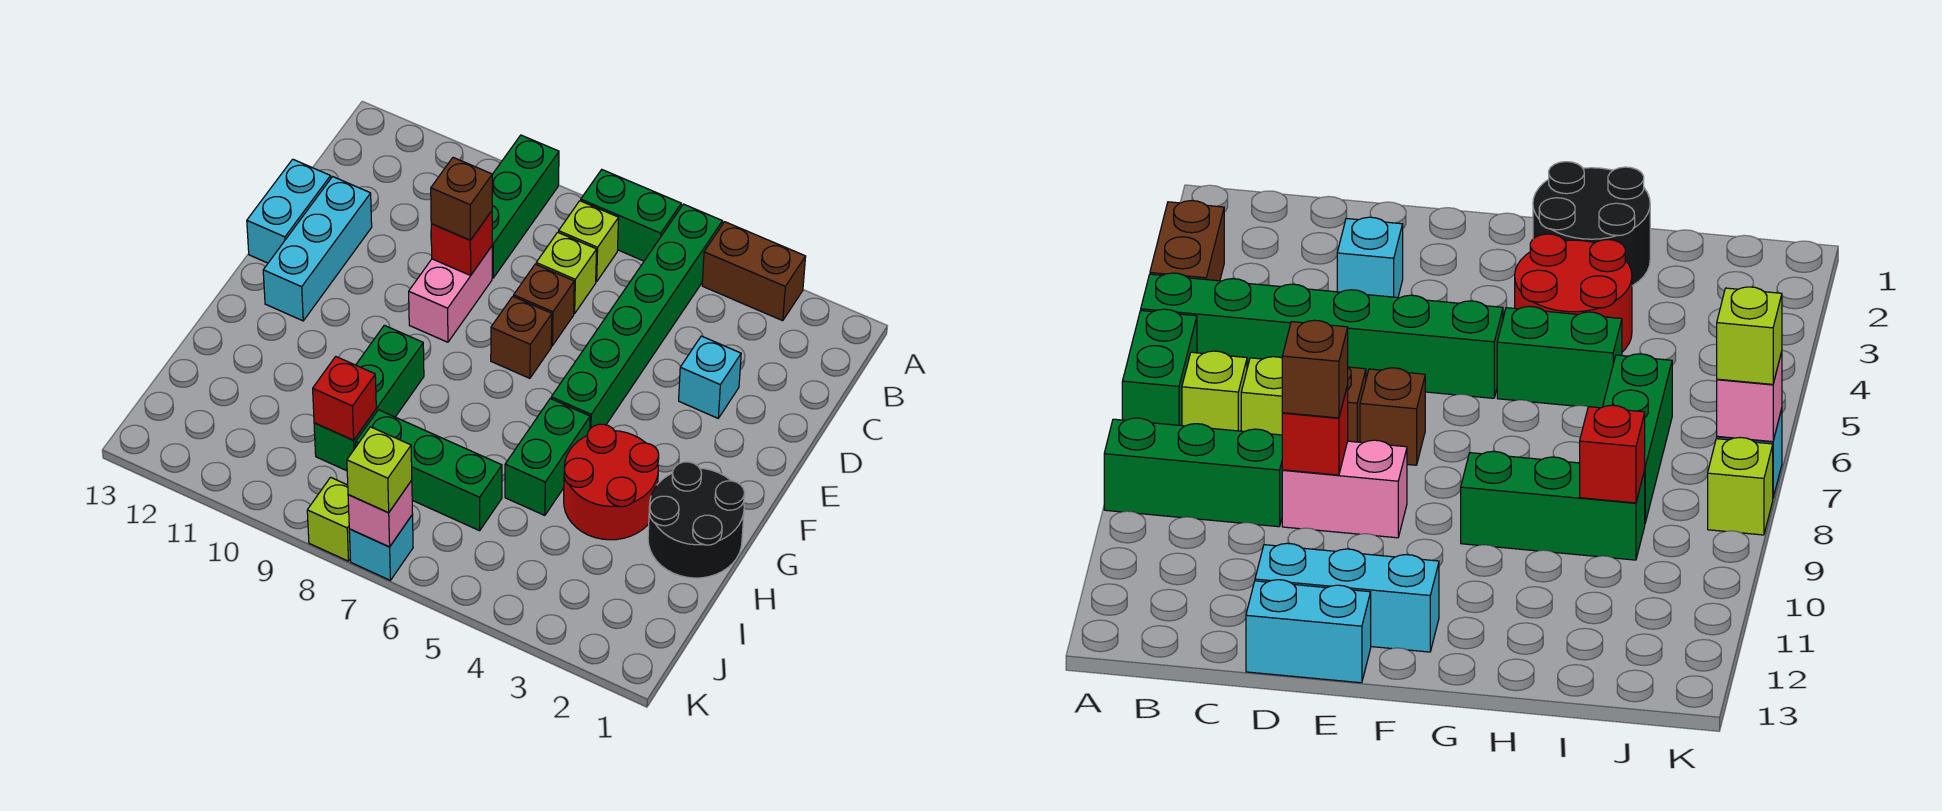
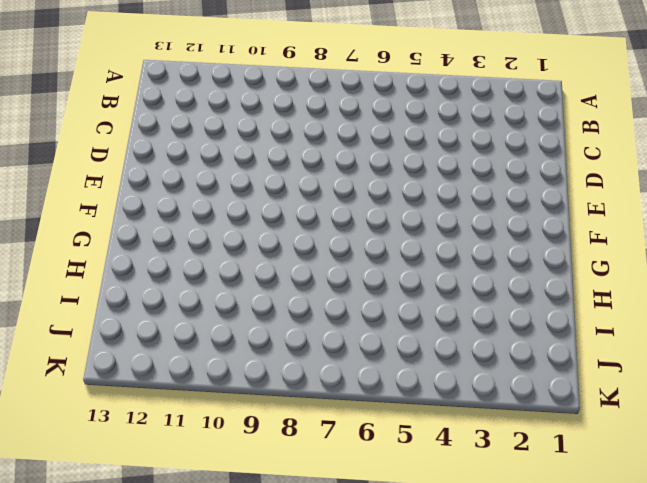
none -> brown brick A3:A4 level 1
none -> green brick A5:F5 level 1
none -> green brick A6:A7 level 1

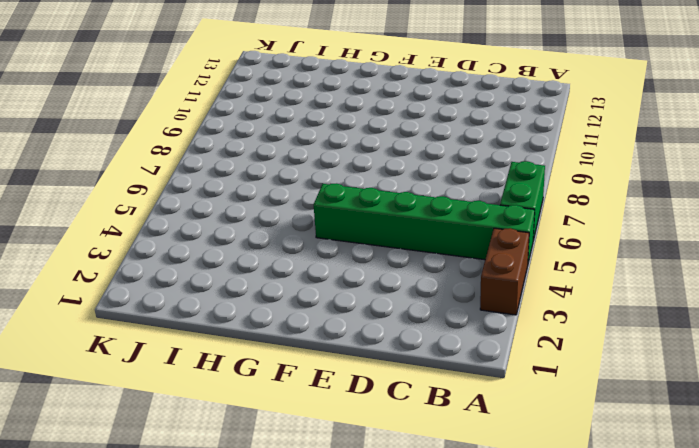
none -> green brick A9:C9 level 1
none -> lime brick B7 level 1
none -> lime brick C7 level 1

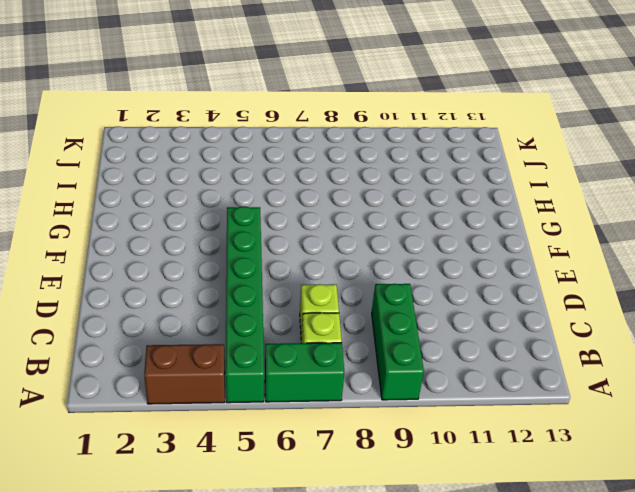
none -> cyan brick D3 level 1
none -> brown brick D7 level 1
none -> pink brick D9:E9 level 1

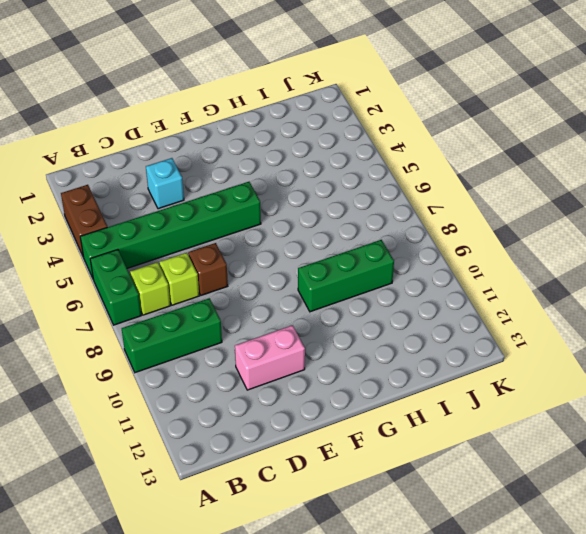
pink brick D11:E11 level 1 -> pink brick D9:E9 level 1
none -> cyan brick D12:F12 level 1
none -> cyan brick D13:E13 level 1
none -> brown brick E7 level 1

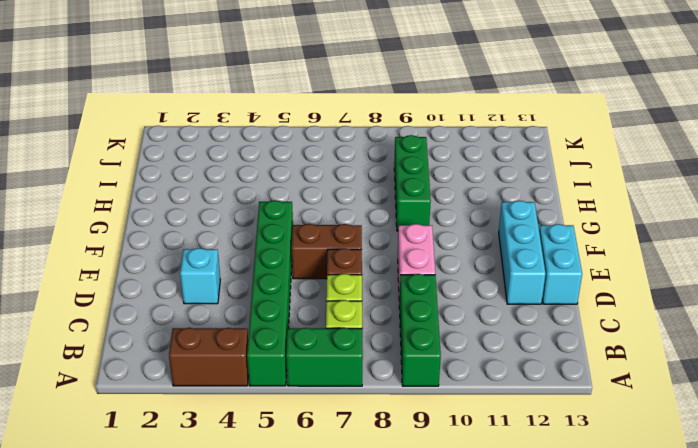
brown brick E6:E7 level 1 -> brown brick E7 level 1
none -> black round brick G1:H2 level 1
none -> red round brick G3:H4 level 1
none -> green brick G5:H5 level 1

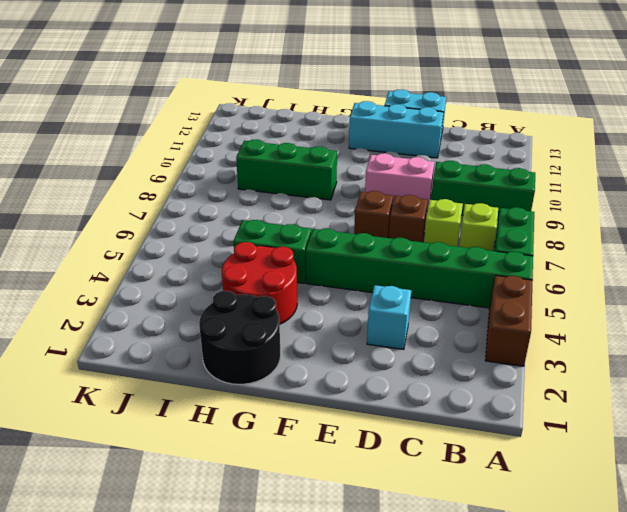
none -> green brick I6:I8 level 1
none -> cyan brick K7 level 1
none -> lime brick K8 level 1

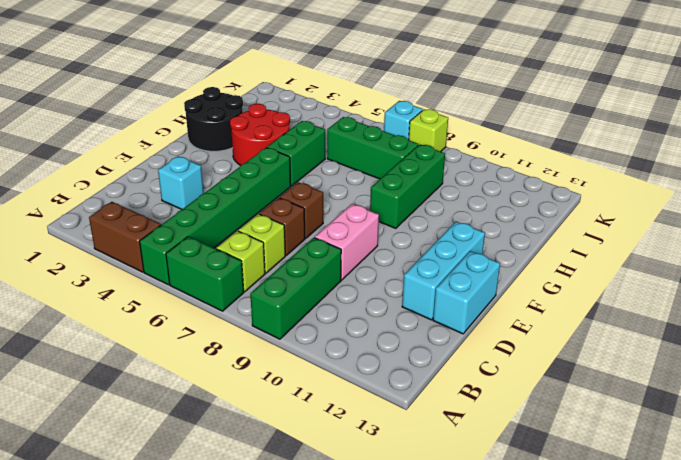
none -> red brick D9 level 2
none -> red brick I9 level 2
none -> pink brick K7 level 2

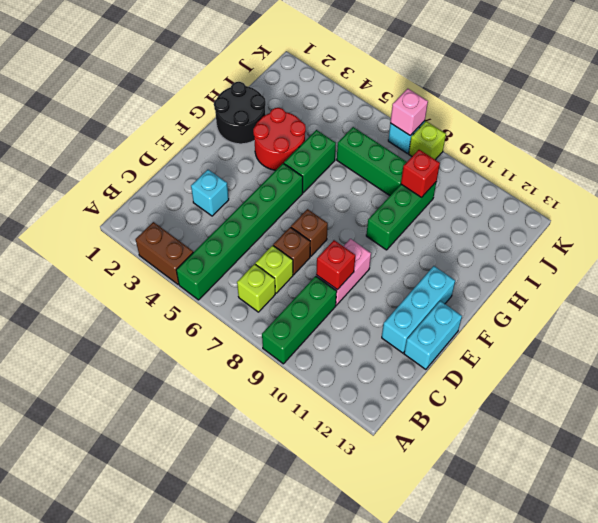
none -> green brick A6:A7 level 1
none -> brown brick D9 level 3
none -> lime brick K7 level 3

